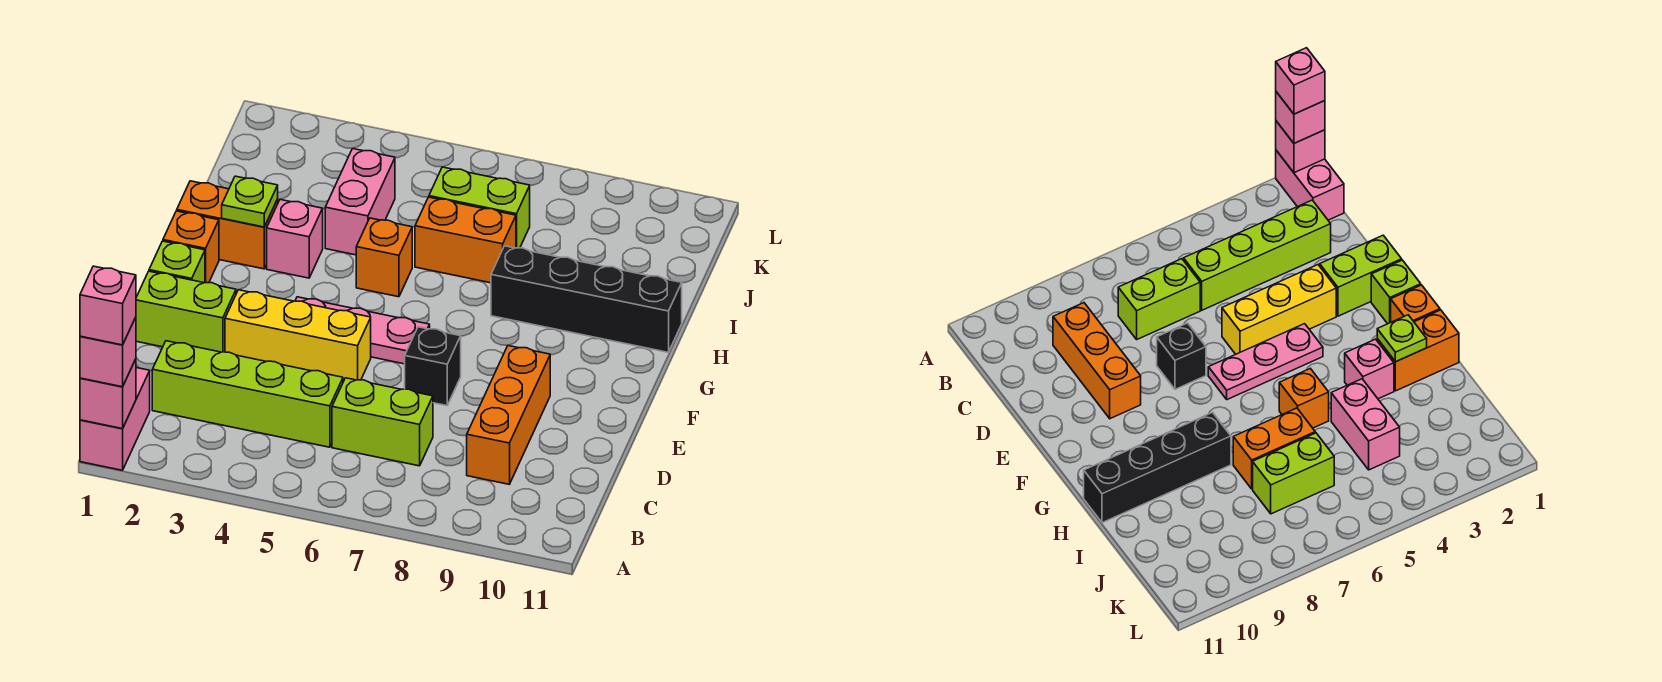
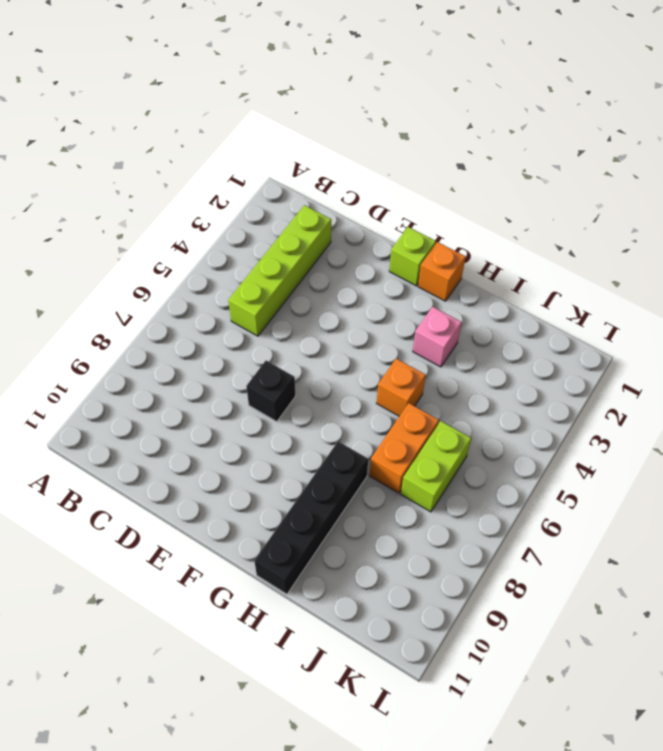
none -> pink brick A1:B1 level 1
none -> lime brick C6:C7 level 1
none -> orange brick C9:E9 level 1

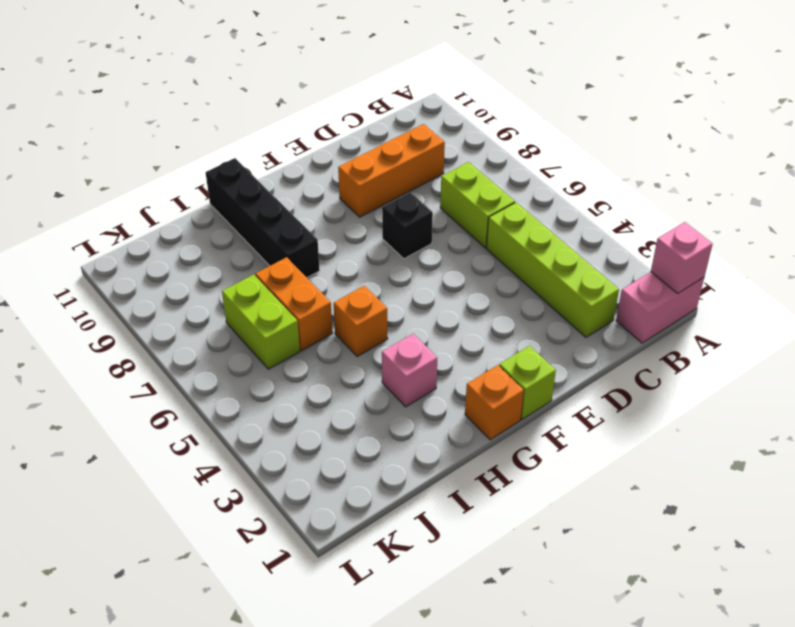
none -> lime brick E1:E2 level 1
none -> yellow brick E3:E5 level 1
none -> pink plate F4:F6 level 1

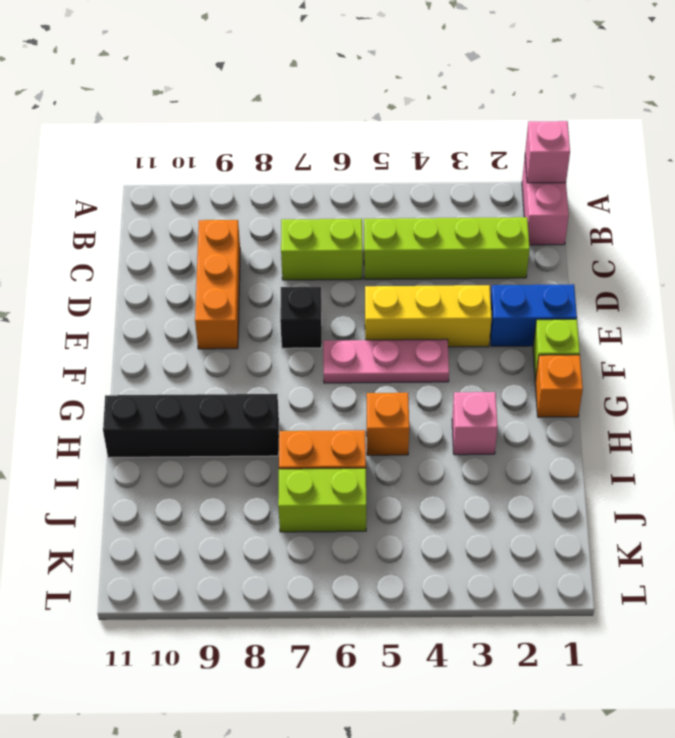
blue brick E1:E2 level 1 -> lime brick E1:E2 level 1
none -> orange brick H1:H2 level 1
none -> pink brick I4:J4 level 1
none -> lime plate H2 level 2

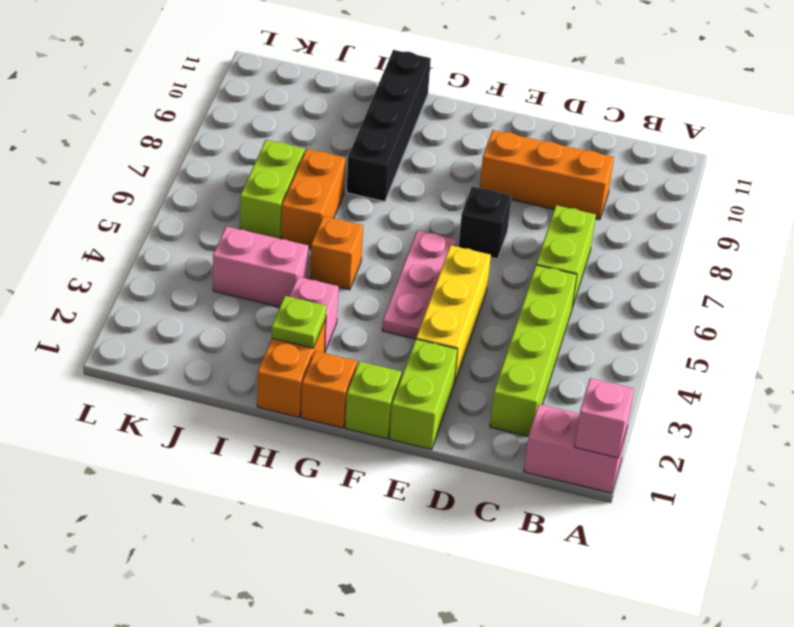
none -> pink brick A1 level 3
none -> pink brick A1 level 4

